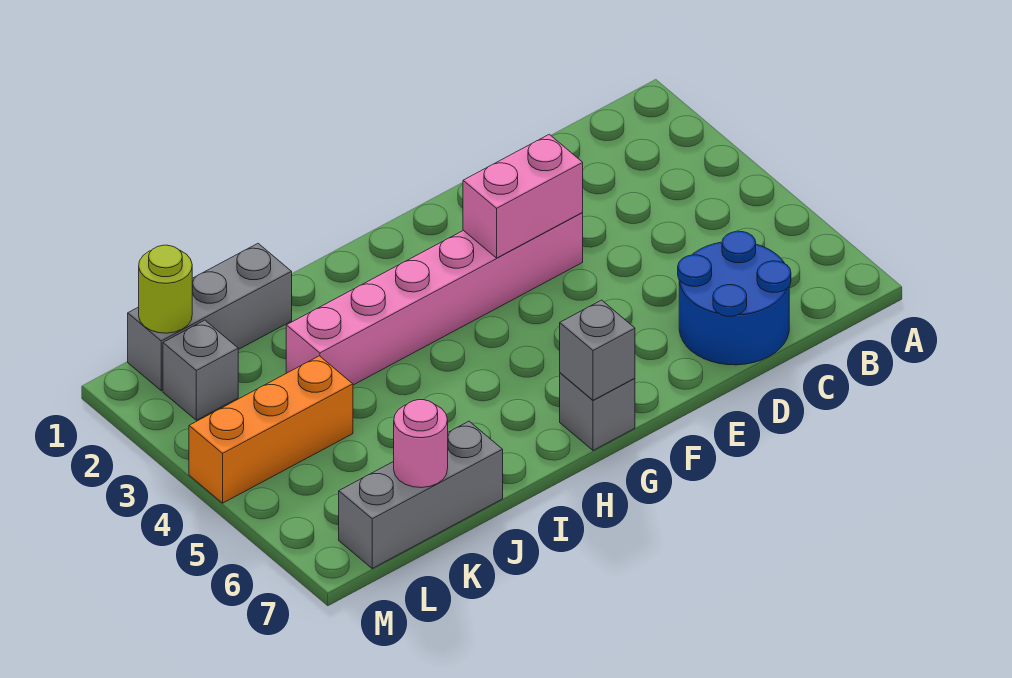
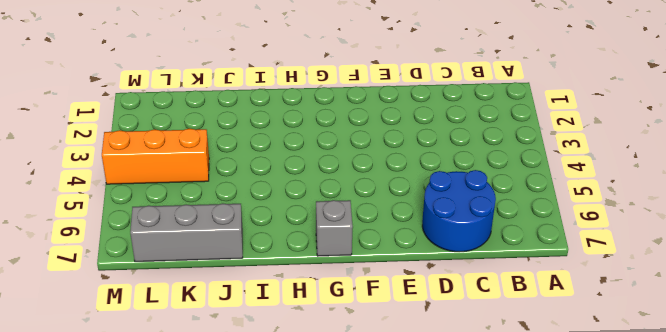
none -> pink brick E3:J3 level 1
none -> grey brick J1:L1 level 1

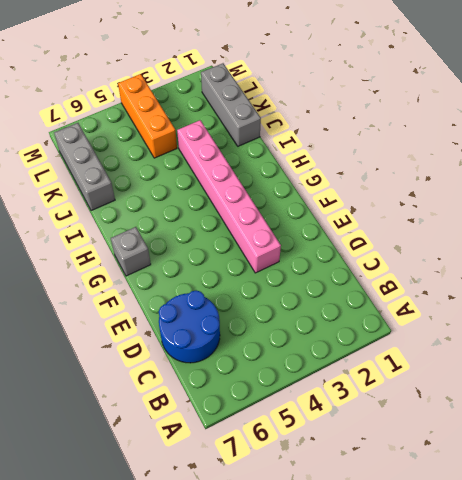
none -> grey brick L2 level 1
none -> pink brick E3:F3 level 2

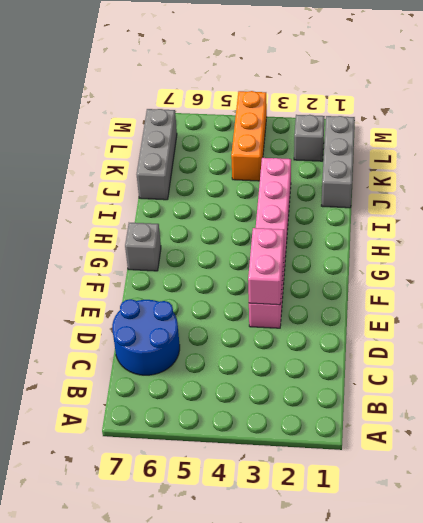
none -> grey brick G7 level 2
none -> pink round brick K7 level 2

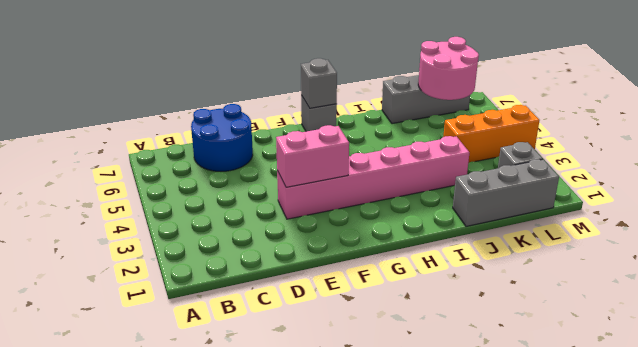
pink round brick K6:L7 level 2 -> pink round brick K7 level 2
none -> lime round brick L1 level 2

